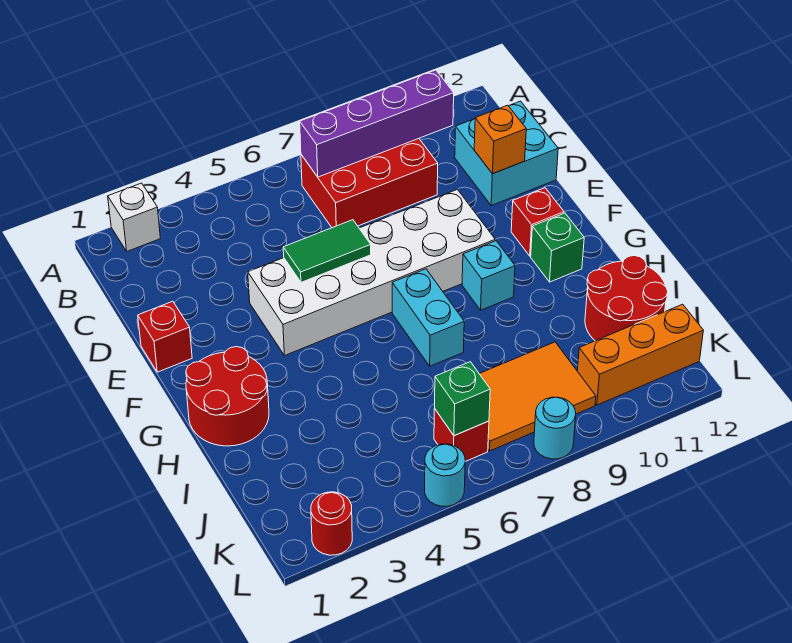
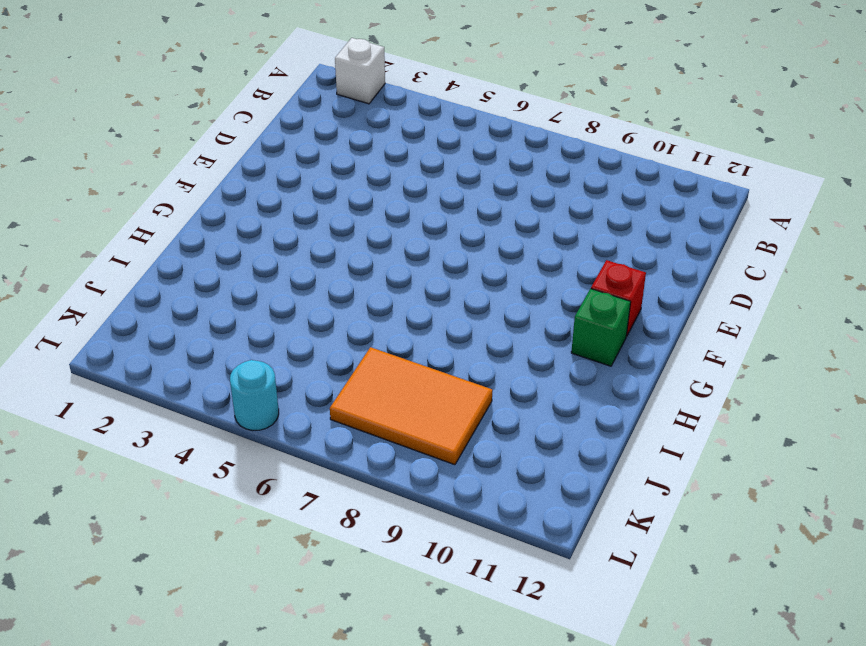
none -> red brick B7:C9 level 1
none -> cyan brick C11:D12 level 1
none -> red brick E1 level 1

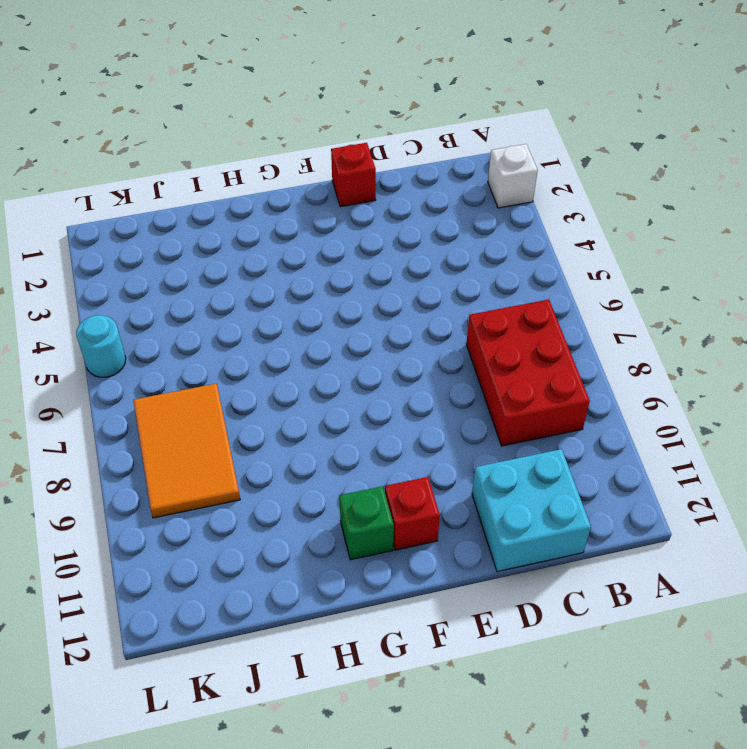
none -> white brick E4:F9 level 1
none -> red round brick G1:H2 level 1
none -> cyan brick G7:H7 level 1

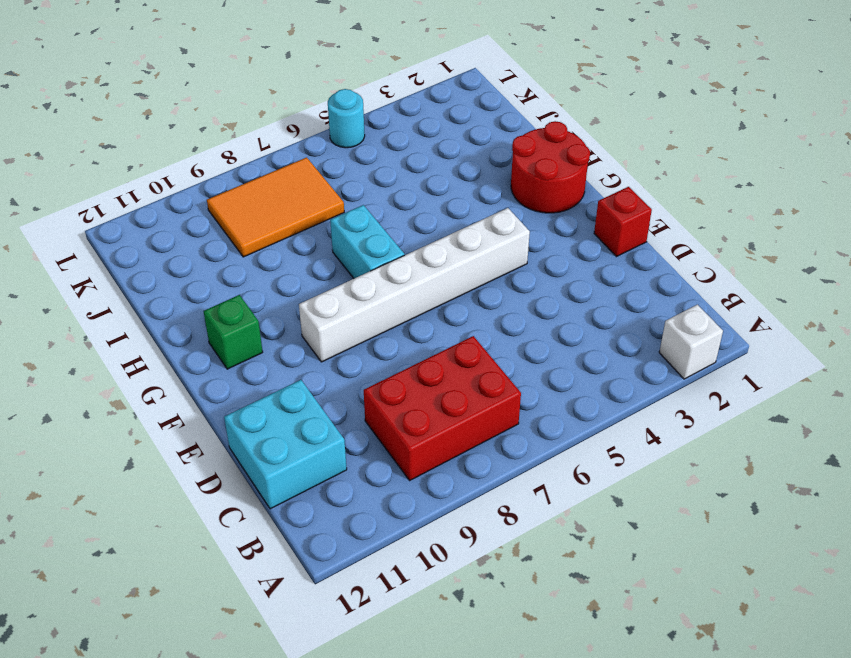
white brick F4:F9 level 1 -> white brick E4:F9 level 1
none -> red brick F11 level 1
none -> cyan brick G9 level 1
none -> red round brick I11:J12 level 1

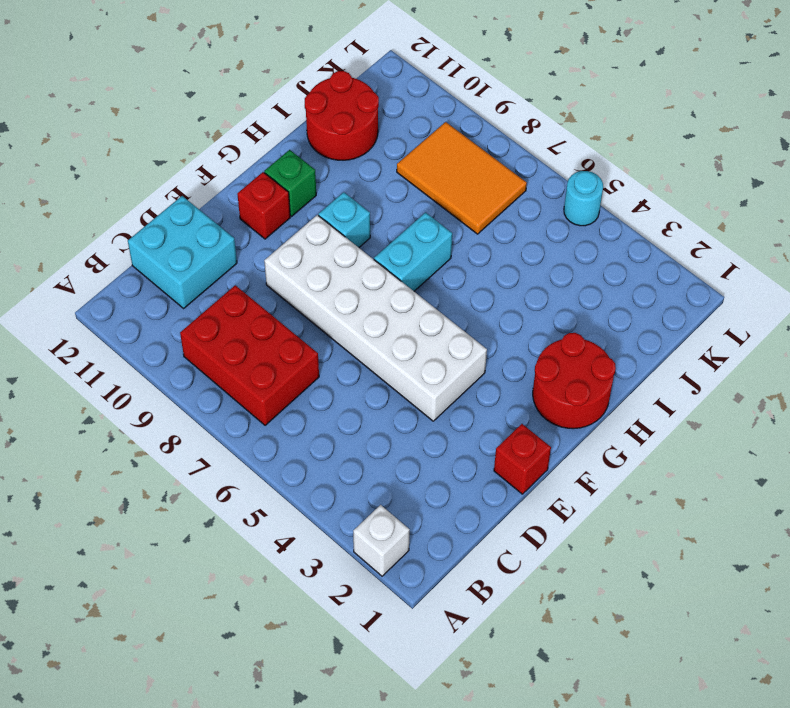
none -> red brick K6 level 1
none -> orange brick K10:K12 level 1
none -> red round brick L2 level 1

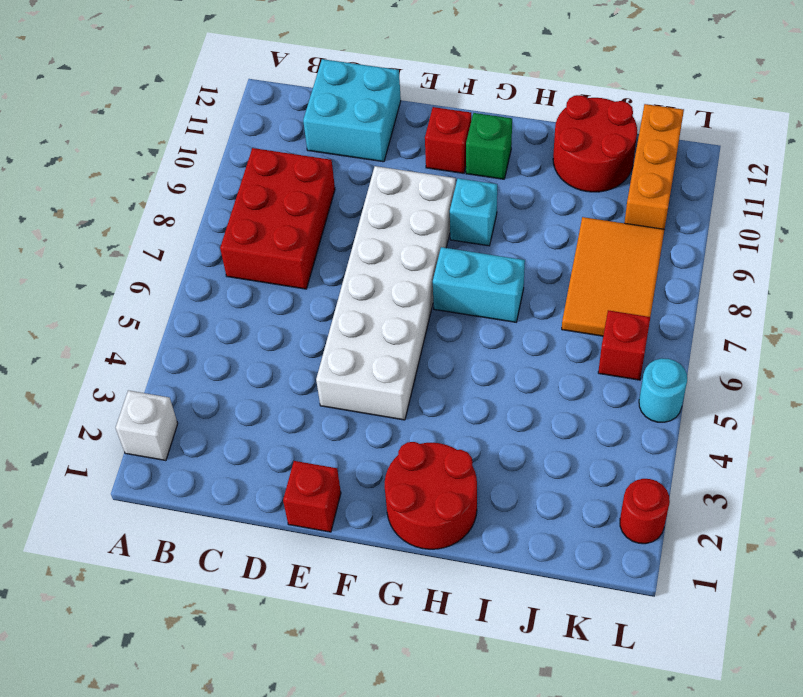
none -> cyan round brick L8 level 1
none -> purple brick B7:B10 level 2
none -> orange brick D11 level 2

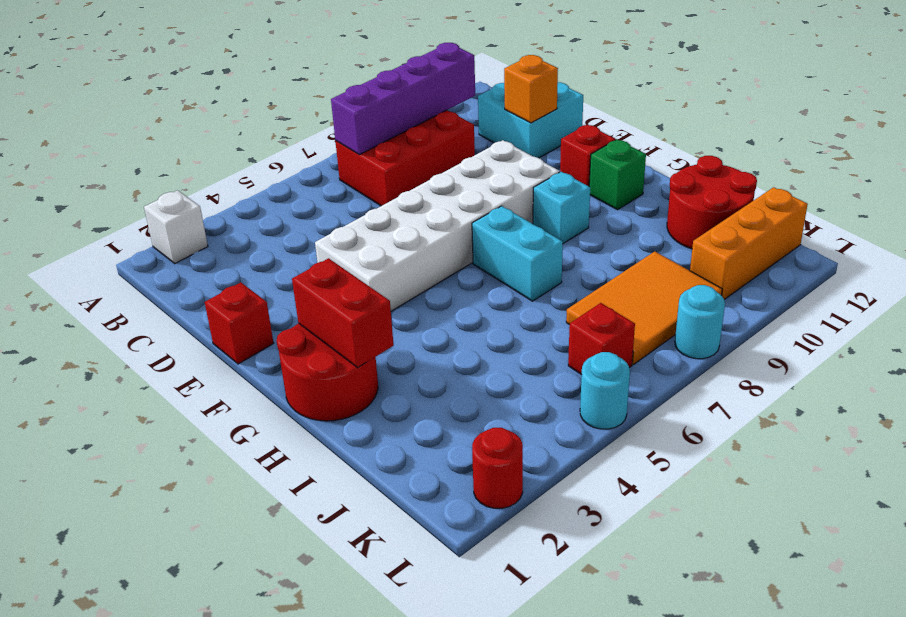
red brick G2:H2 level 2 -> none
none -> green tile E5:E6 level 2
none -> green brick K6 level 2

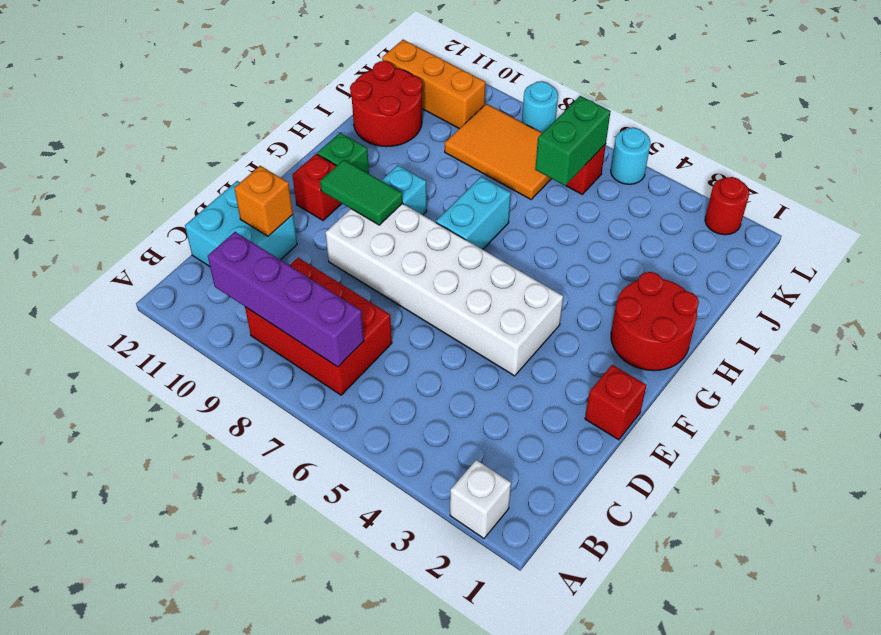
green tile F9:F10 level 2 -> green tile E5:E6 level 2
green brick J6:K6 level 2 -> green brick K6 level 2

